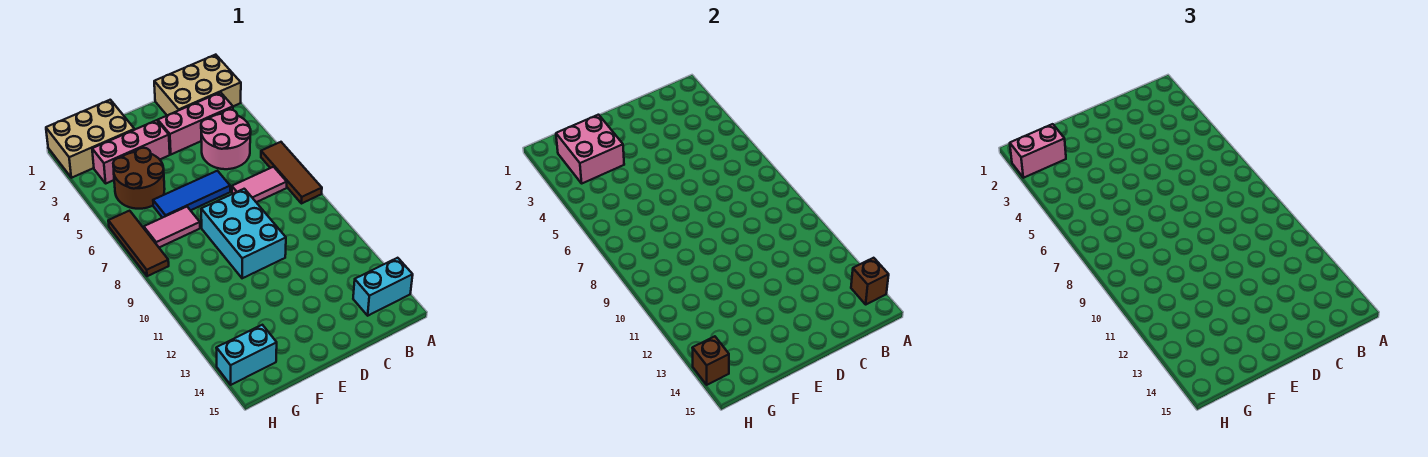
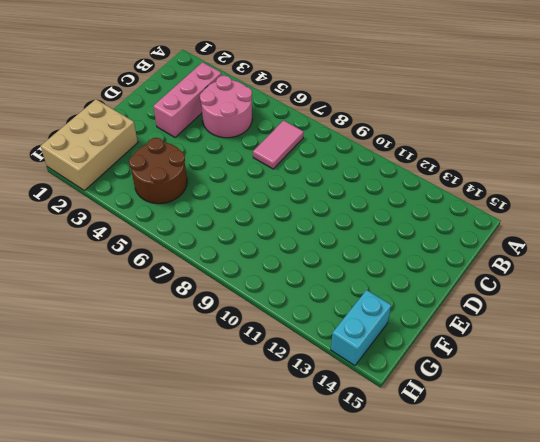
none -> tan brick A1:C2 level 1
none -> brown tile A6:A8 level 1
none -> cyan brick A14:B14 level 1

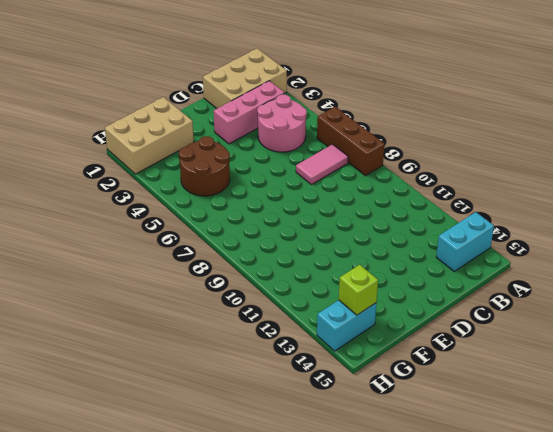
brown brick A6:A8 level 1 -> brown tile A6:A8 level 1
lime brick G14 level 2 -> none
none -> blue tile D6:F6 level 1
none -> cyan brick D8:E10 level 1
none -> pink brick E3:G3 level 1

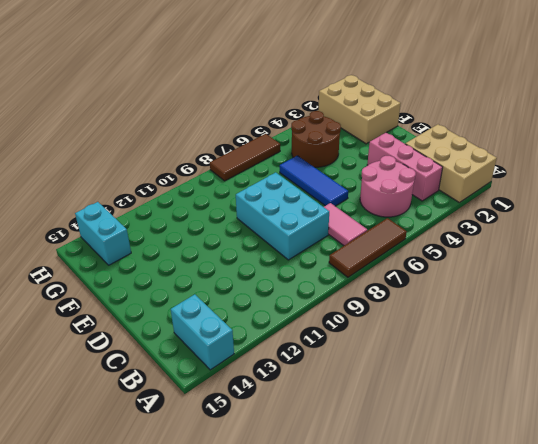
cyan brick C8:E9 level 1 -> cyan brick D8:E10 level 1
none -> pink brick E3:G3 level 1
none -> pink tile F7:G7 level 1
none -> brown brick A14 level 2

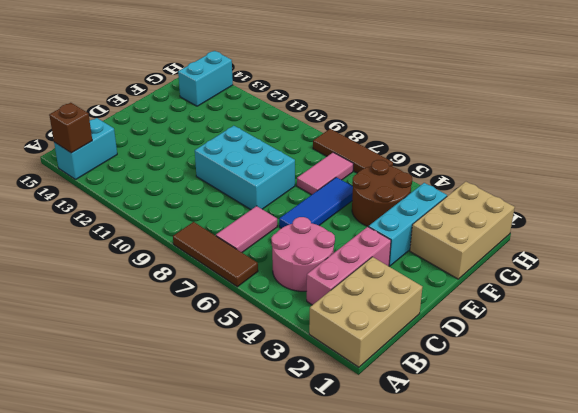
cyan brick E3:G3 level 1 -> pink brick E3:G3 level 1
none -> pink brick F2:G3 level 2
none -> brown brick H14 level 2
none -> pink brick G2:H2 level 3

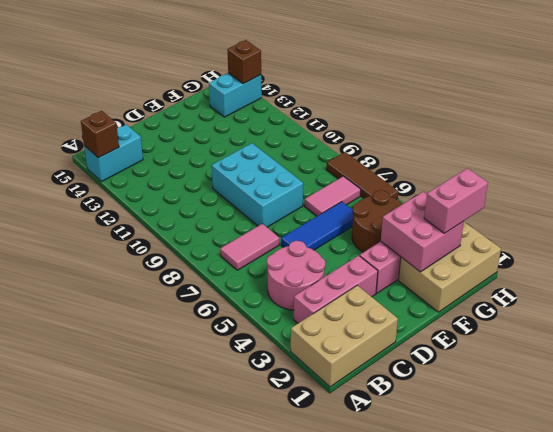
none -> brown tile A6:A8 level 1

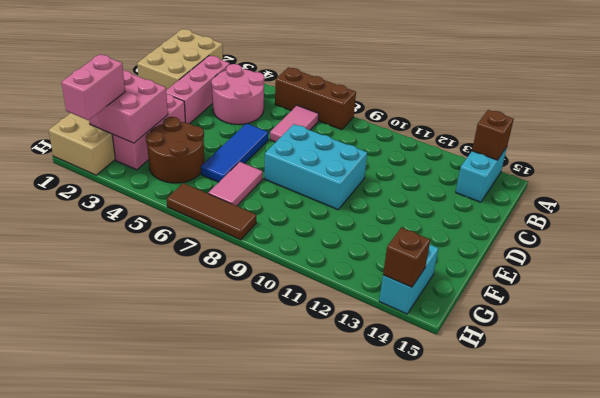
brown brick A6:A8 level 1 -> brown tile A6:A8 level 1

